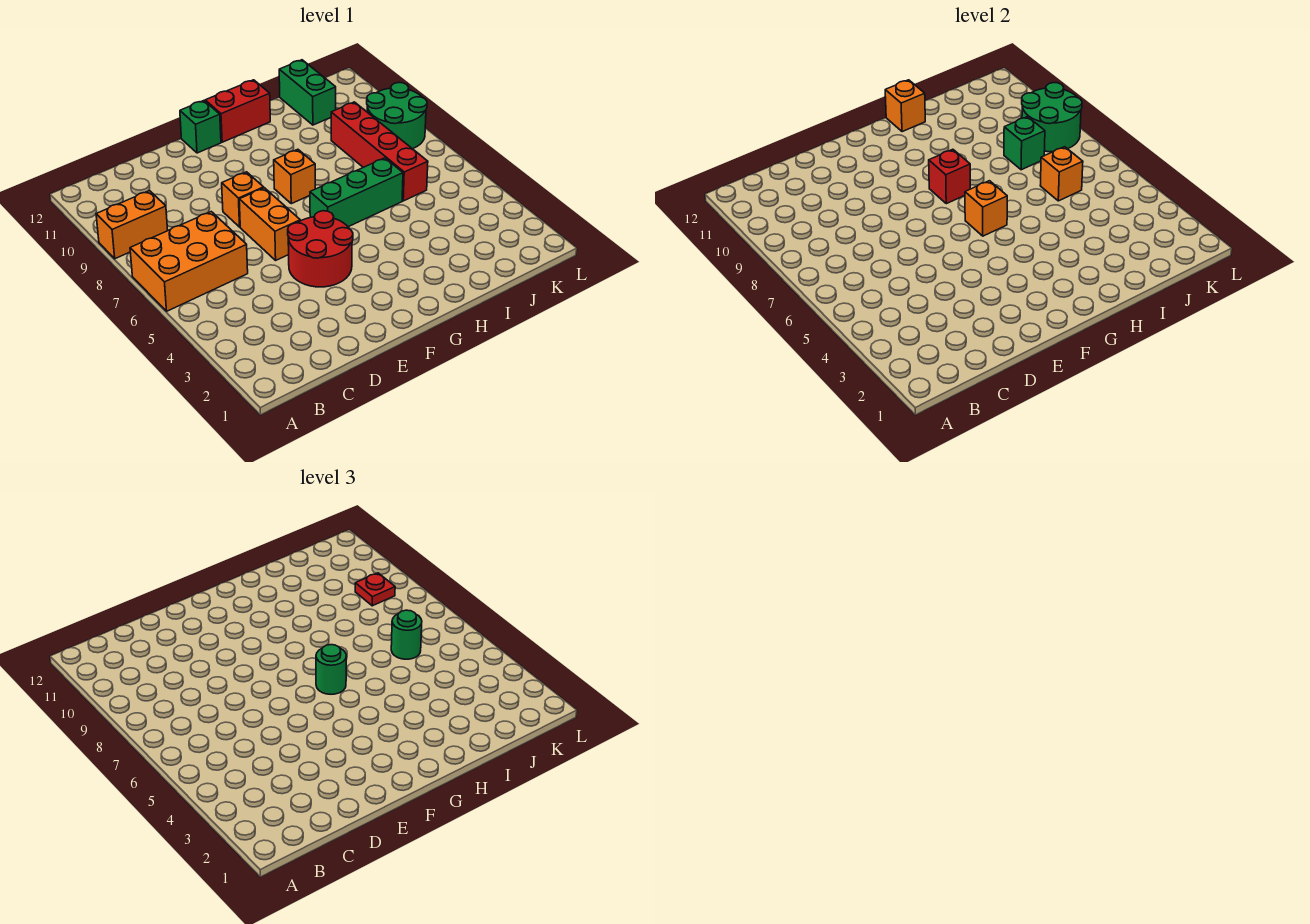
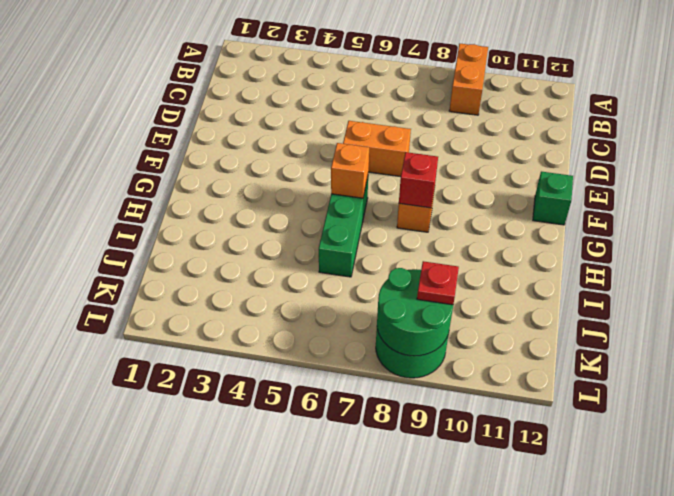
none -> orange brick A6:C7 level 1
none -> red round brick E4:F5 level 1
none -> orange brick E8 level 1

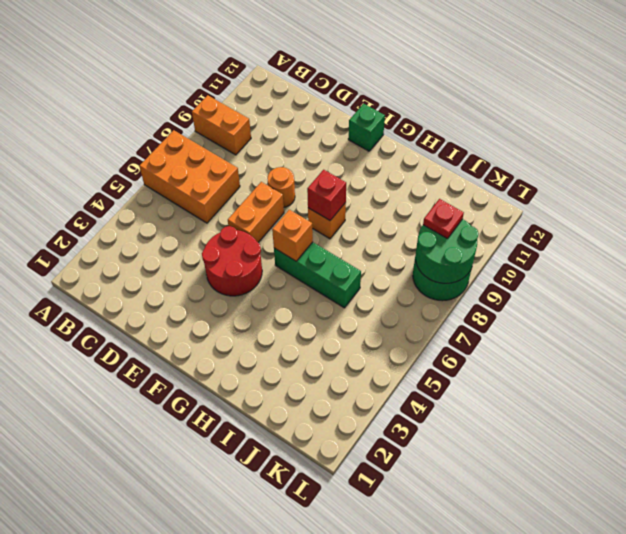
orange round brick E8 level 1 -> orange brick E8 level 1
none -> red brick G12:H12 level 1
none -> red brick J6:J9 level 1
none -> green brick J11:J12 level 1

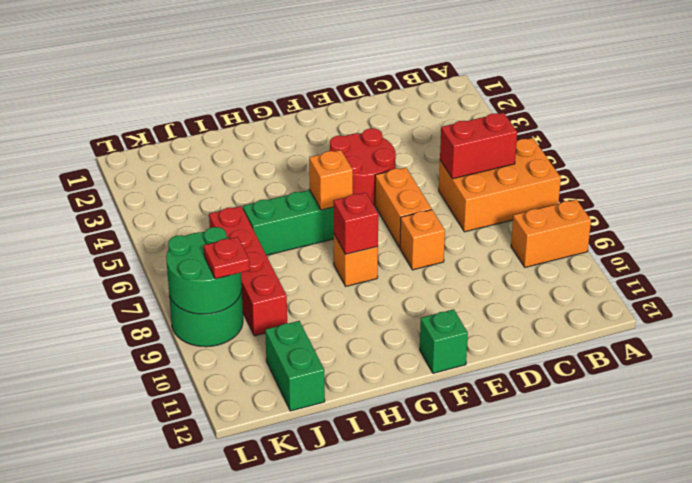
red brick B6:C6 level 2 -> red brick G12:H12 level 1
none -> orange brick H12 level 2
none -> orange brick J6 level 2
none -> green brick J8 level 2

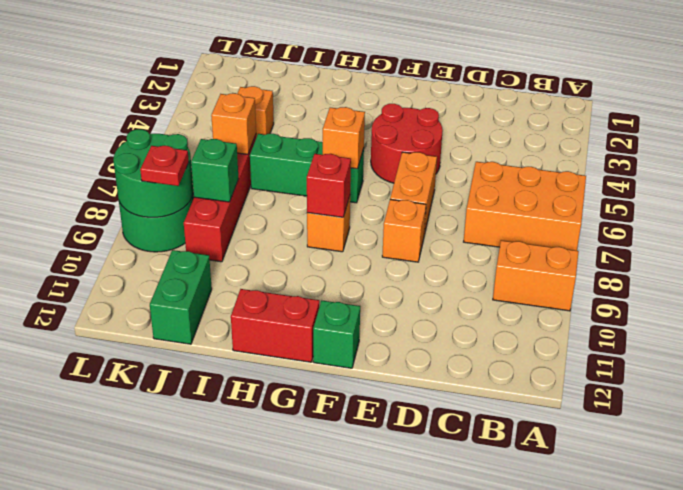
orange brick J4 level 1 -> orange brick H12 level 2
none -> green round brick G6 level 3
none -> green round brick J6 level 3

